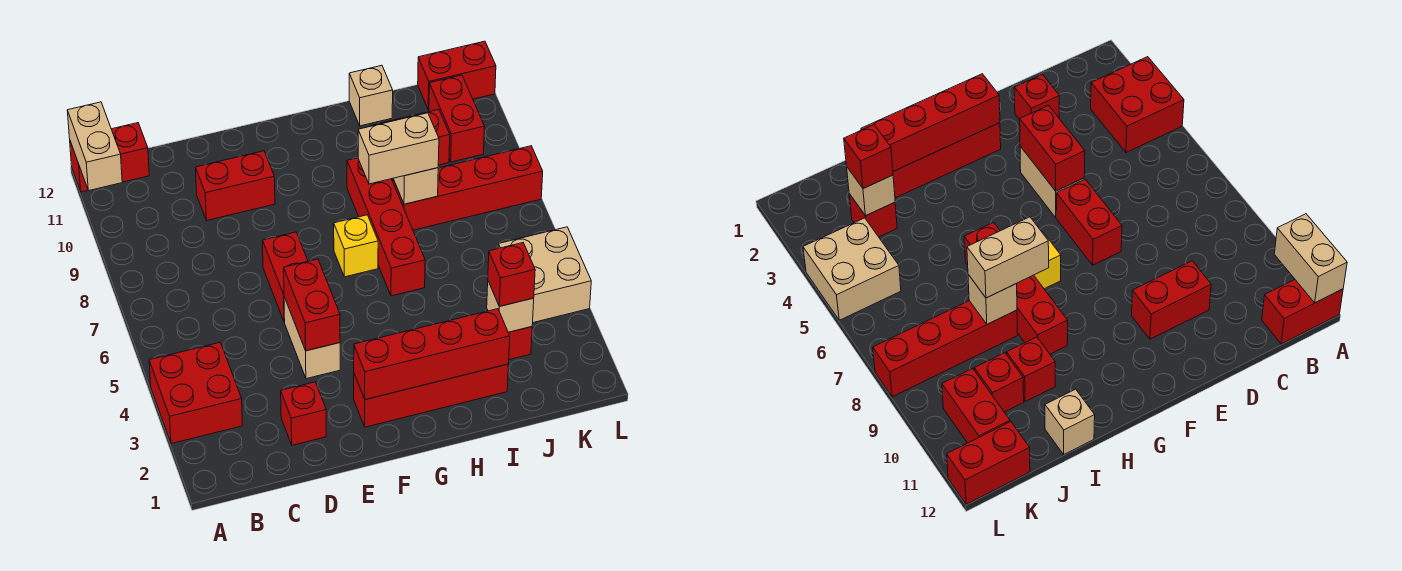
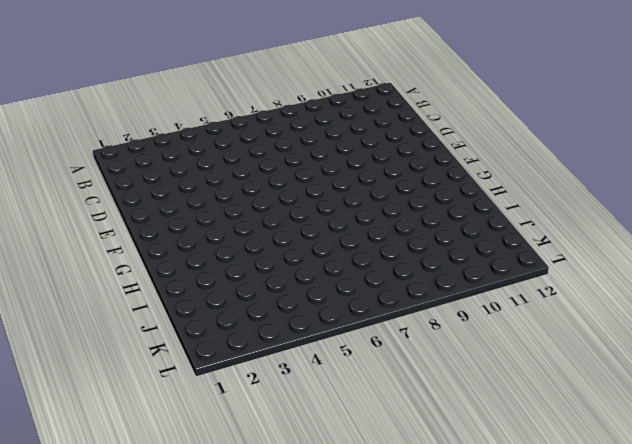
none -> red brick A3:B4 level 1
none -> red brick A12:B12 level 1
none -> red brick D2 level 1

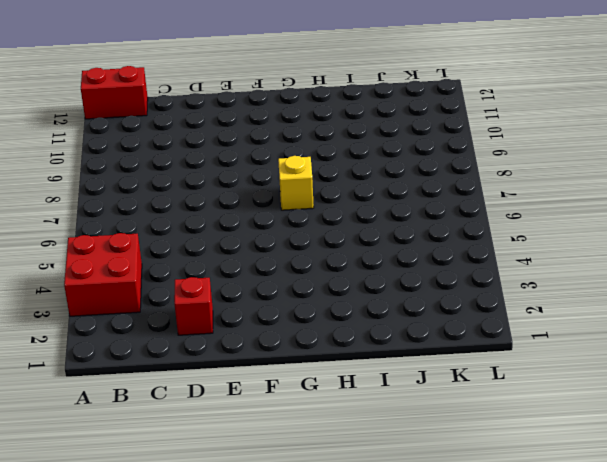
none -> red brick D10:E10 level 1
none -> tan brick E4:E5 level 1
none -> red brick E6:E7 level 1

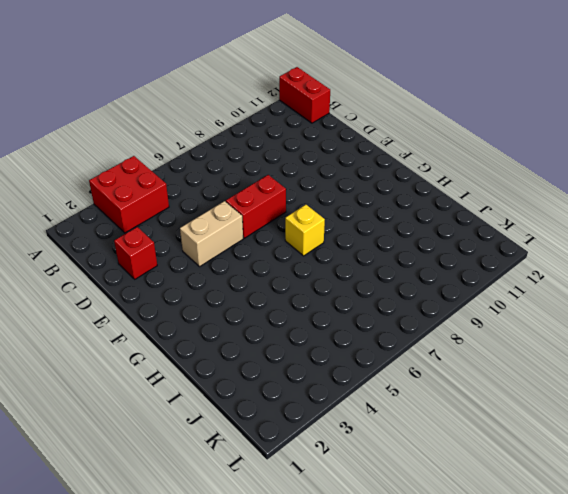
none -> red brick D10:E10 level 1
none -> red brick F2:I2 level 1
none -> red brick H6:H9 level 1

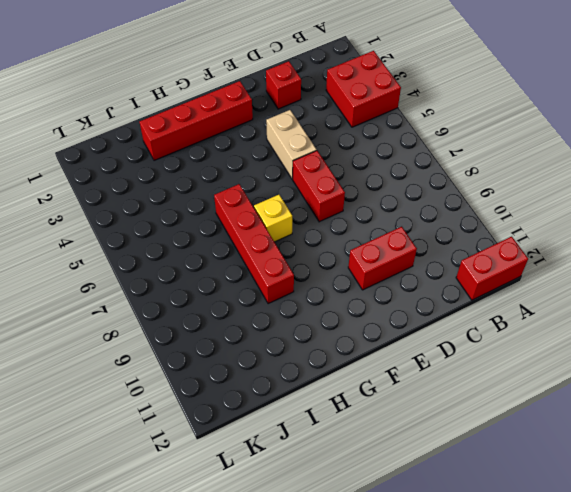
none -> red brick I8:L8 level 1
none -> red brick I10 level 1
none -> tan brick I12 level 1

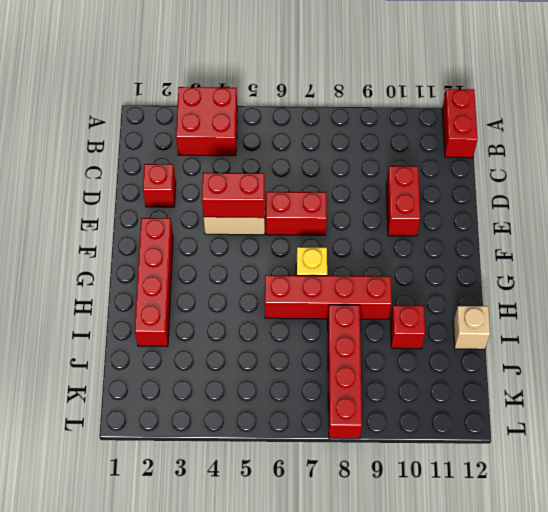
none -> red brick J3 level 1
none -> red brick J10 level 1
none -> tan brick K4:L5 level 1

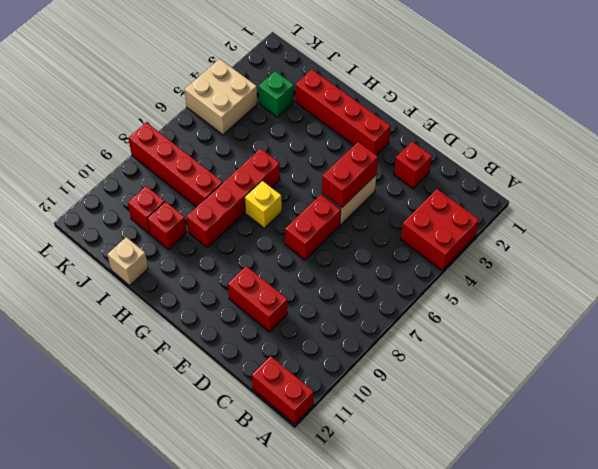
green brick J3 level 1 -> red brick J3 level 1
none -> red brick K10:K11 level 1
none -> red brick K12:L12 level 1
none -> tan brick A11:A12 level 2

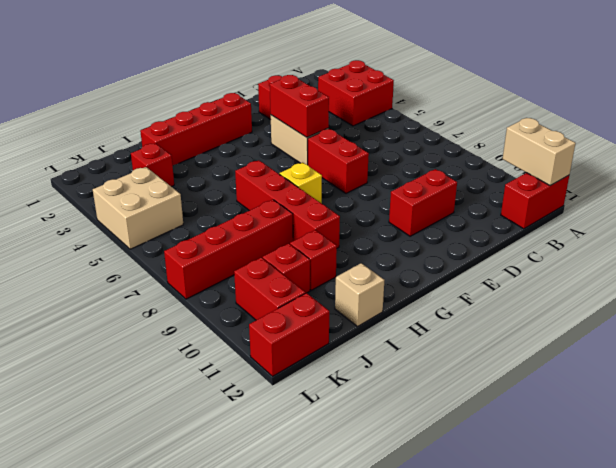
none -> red brick F2:I2 level 2
none -> tan brick I8 level 2
none -> tan brick J3 level 2

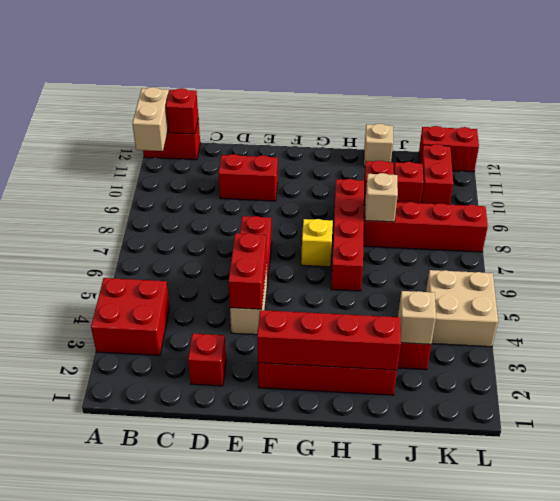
red brick B12 level 2 -> red brick J3 level 3
none -> tan brick H8:I8 level 3

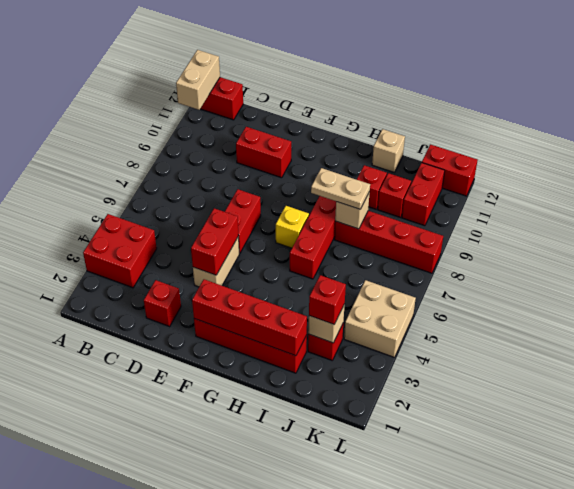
tan plate H8:I8 level 3 -> tan brick H8:I8 level 3

